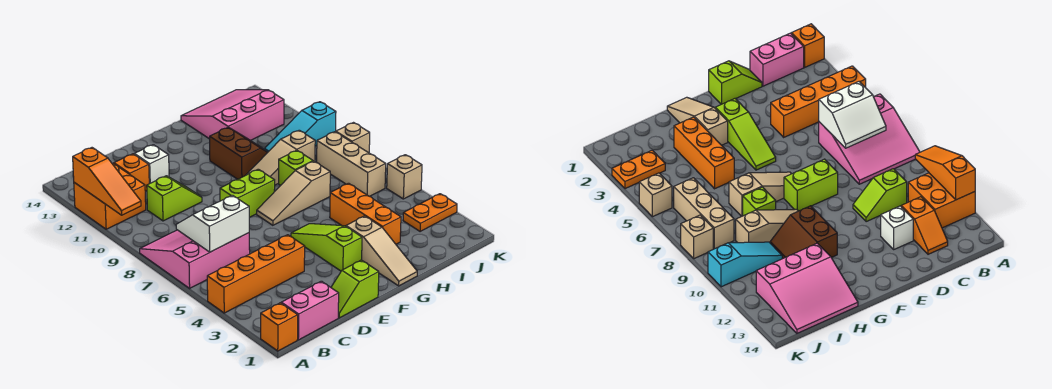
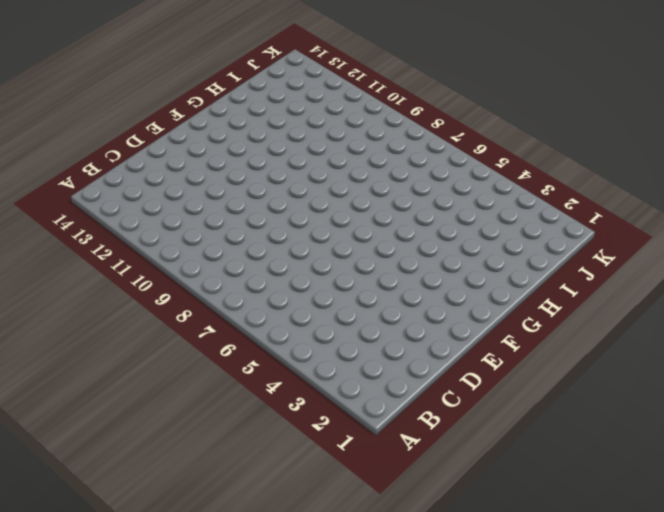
none -> orange brick A1 level 1
none -> orange brick A4:D4 level 1
none -> pink slope A6:C8 level 1 top 6

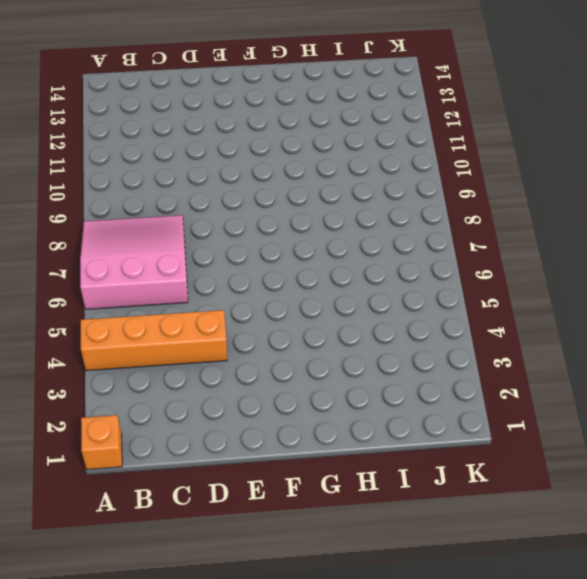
none -> orange brick A11:B12 level 1
none -> pink brick B1:C1 level 1
none -> lime slope C10:D10 level 1 top C

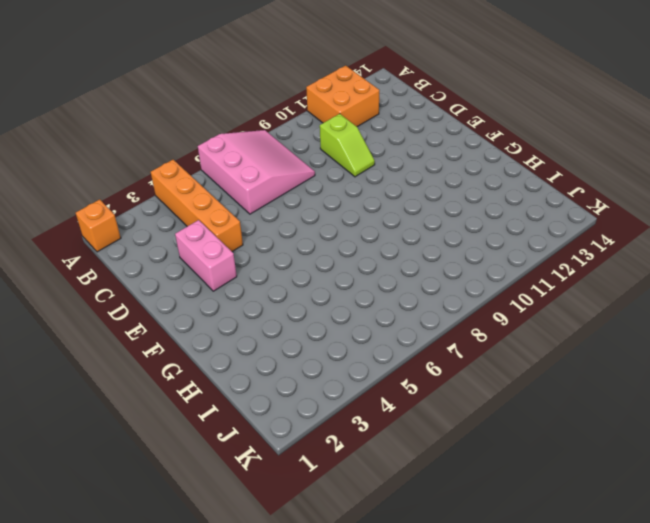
pink brick D3:E3 level 1 -> pink brick B1:C1 level 1
none -> orange slope C12:C13 level 1 top 12
none -> lime slope D1:E1 level 1 top E
none -> white brick D12 level 1

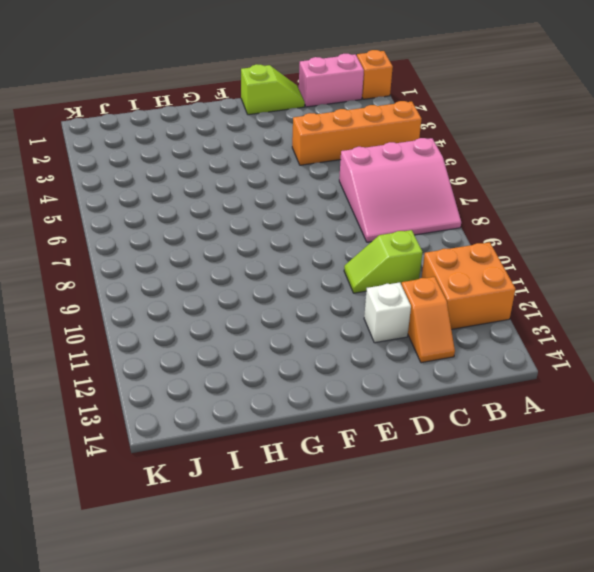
none -> lime brick E8:F8 level 1
none -> lime slope F3:F5 level 1 top 3
none -> tan slope F7:H7 level 1 top H

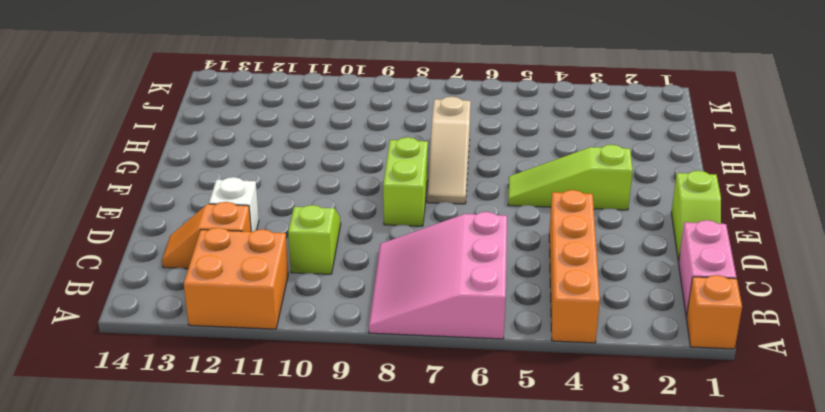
none -> tan slope G1:G3 level 1 top 3
none -> tan slope G9:I9 level 1 top I
none -> brown slope G10:H11 level 1 top G

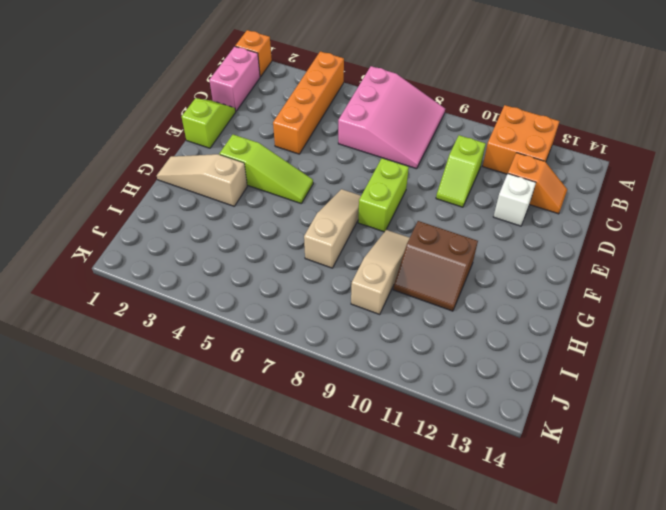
none -> orange brick H3:H5 level 1
none -> lime brick H8 level 1
none -> pink slope H12:J14 level 1 top 12

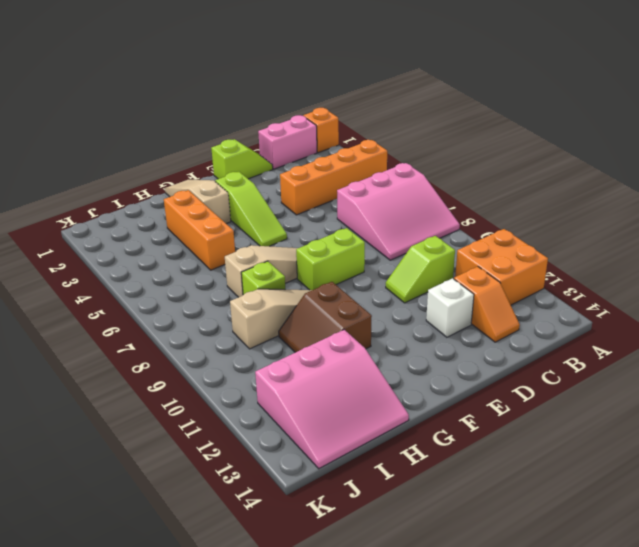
none -> cyan slope I10:K10 level 1 top K
none -> orange plate J3:K3 level 1
none -> tan brick J6:J8 level 1

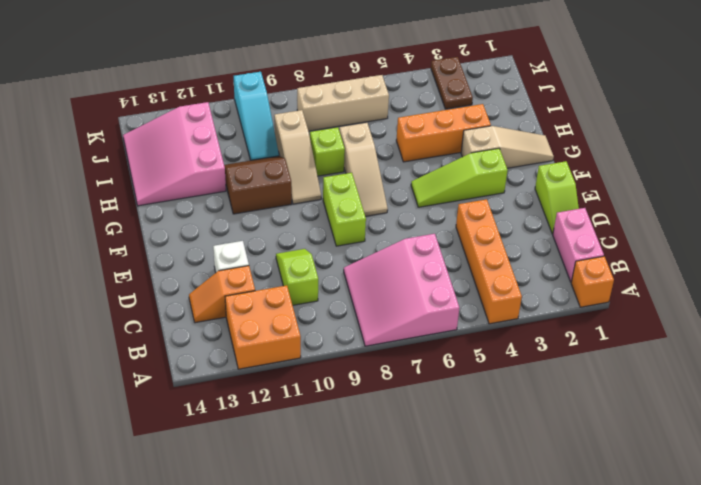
brown plate J3:K3 level 1 -> orange plate J3:K3 level 1
none -> tan brick K5 level 1
none -> tan brick K8 level 1
none -> orange slope A10:A12 level 2 top 12

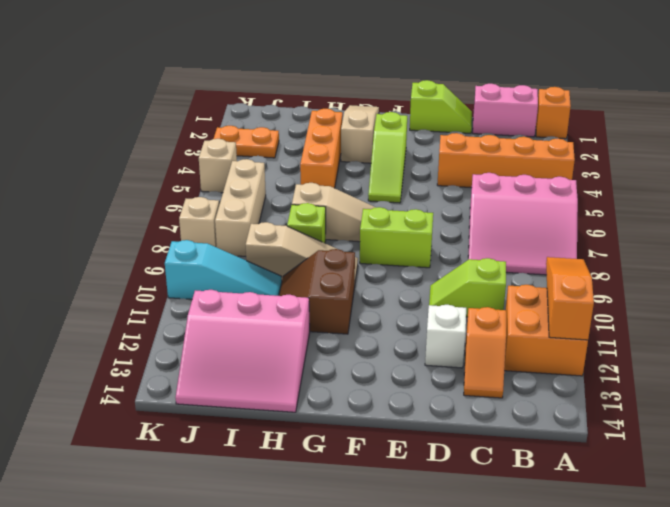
none -> white slope B6:C7 level 2 top 6

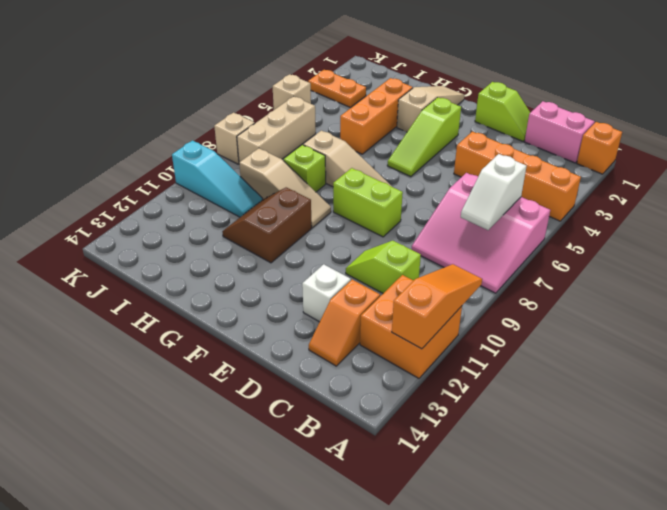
white slope B6:B7 level 2 top 6 -> white slope B6:C7 level 2 top 6
none -> pink slope H12:J14 level 1 top 12

